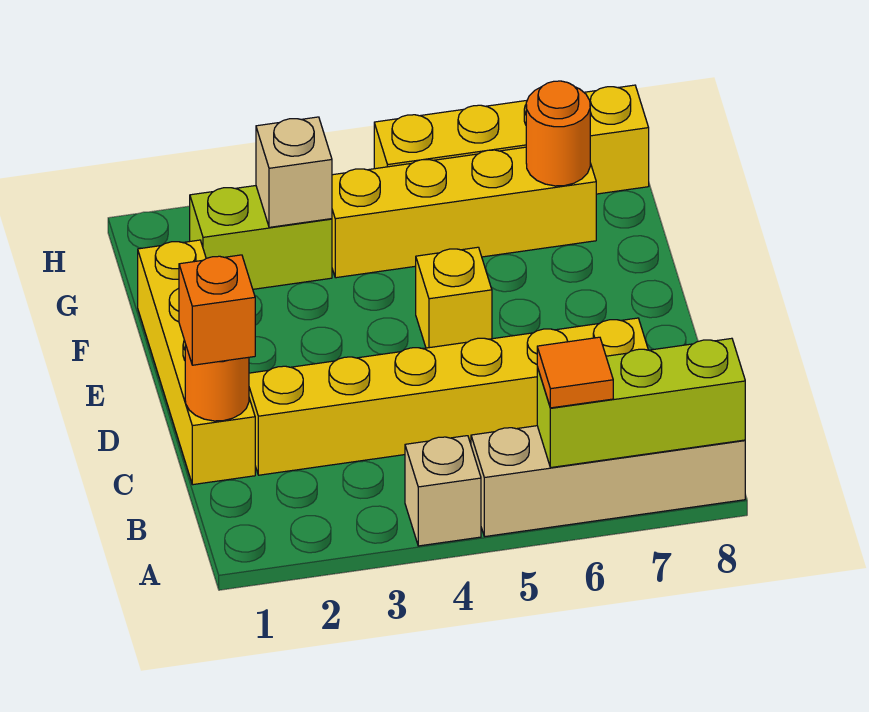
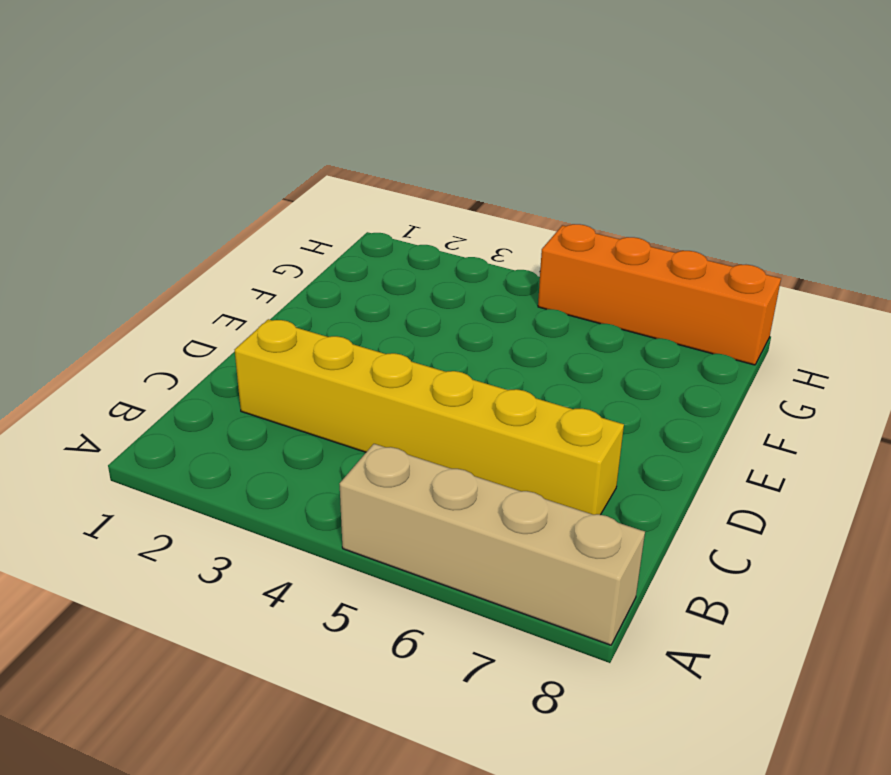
orange brick H5:H8 level 1 -> yellow brick H5:H8 level 1
none -> tan brick A4 level 1
none -> yellow brick C1:F1 level 1
none -> yellow brick E5 level 1

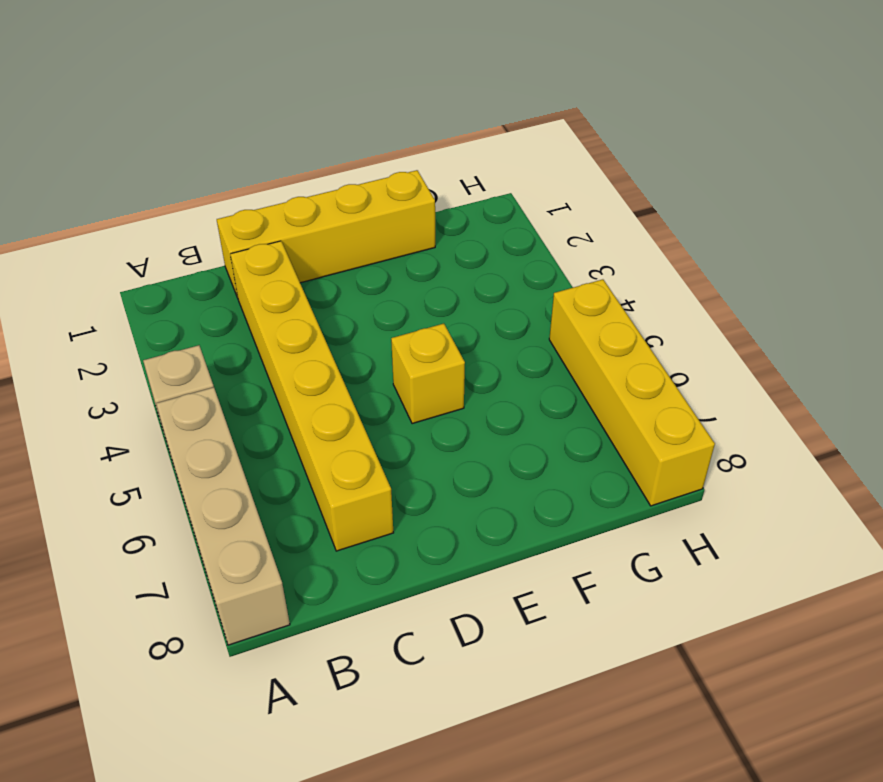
none -> lime brick G2:G3 level 1
none -> yellow brick G4:G7 level 1
none -> lime brick A6:A8 level 2

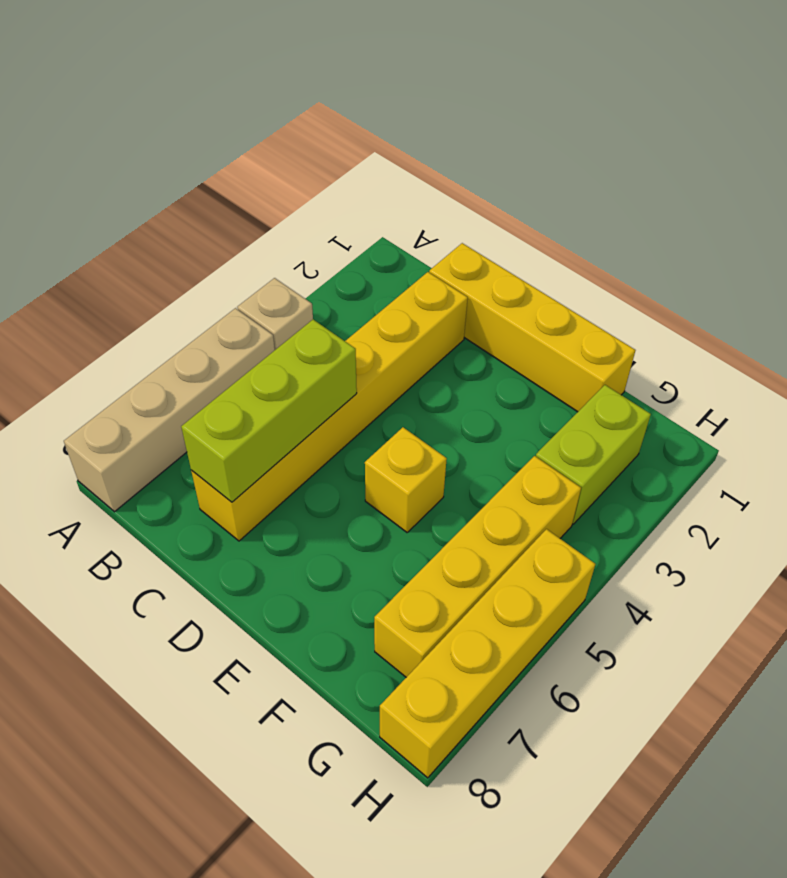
lime brick C5:C7 level 2 -> lime brick A6:A8 level 2
none -> orange round brick C1 level 2
none -> tan brick G3 level 2
none -> orange round brick G7 level 2

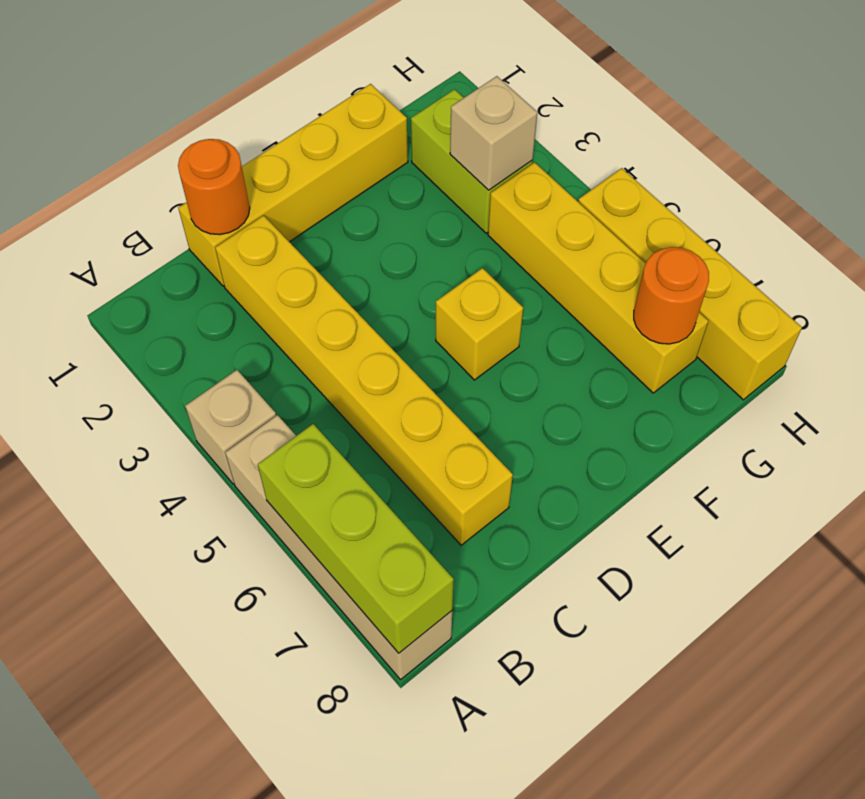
none -> orange tile A6 level 3
none -> orange brick C1 level 3

